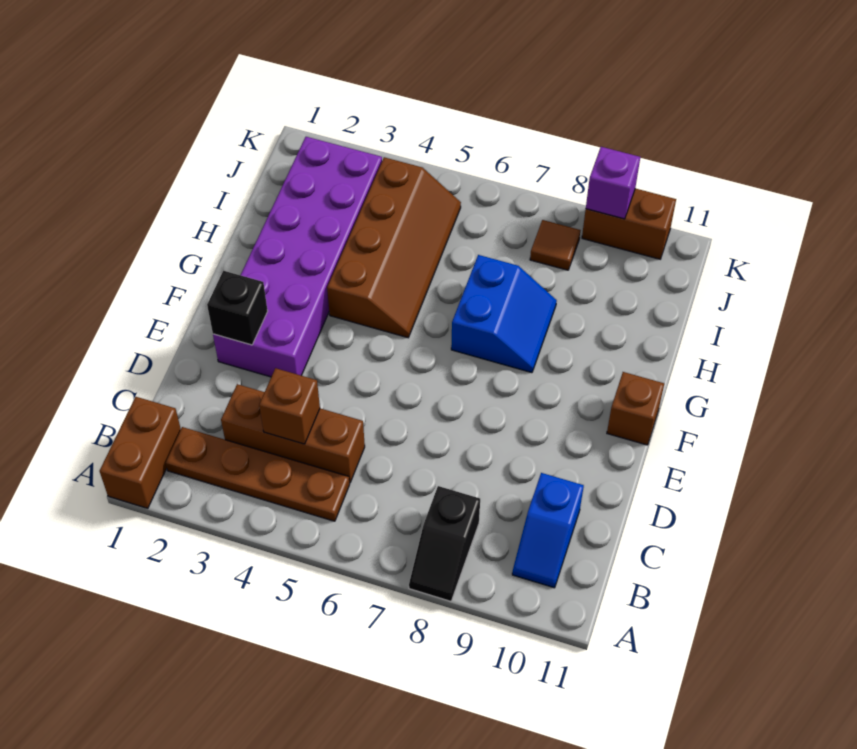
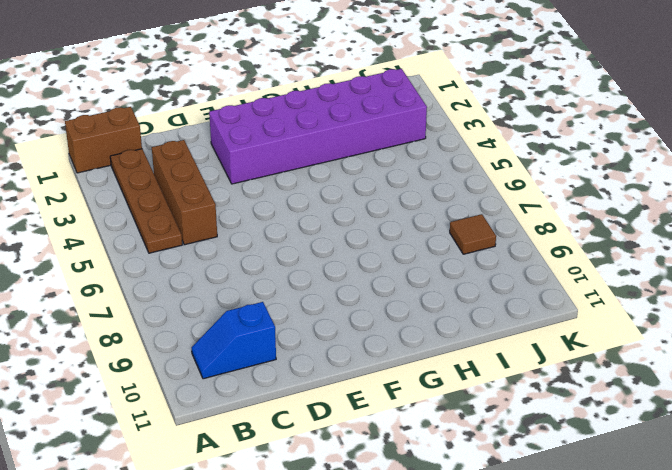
none -> black slope A8:B8 level 1 top B
none -> brown brick F11 level 1
none -> brown slope G4:J5 level 1 top 4

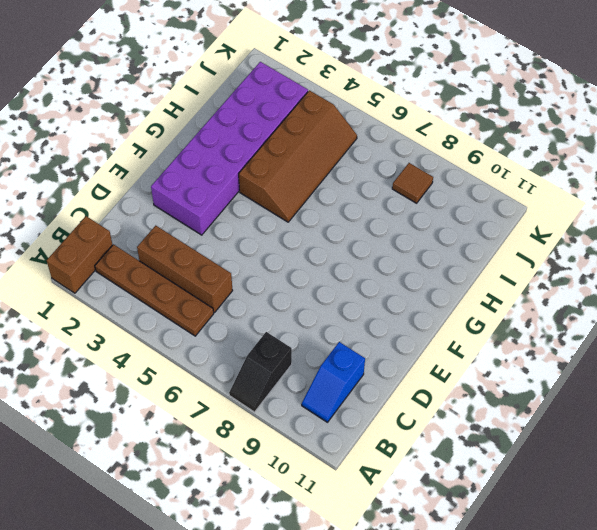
none -> brown brick F11 level 1
none -> blue slope G7:H8 level 1 top 7
none -> brown brick K9:K10 level 1

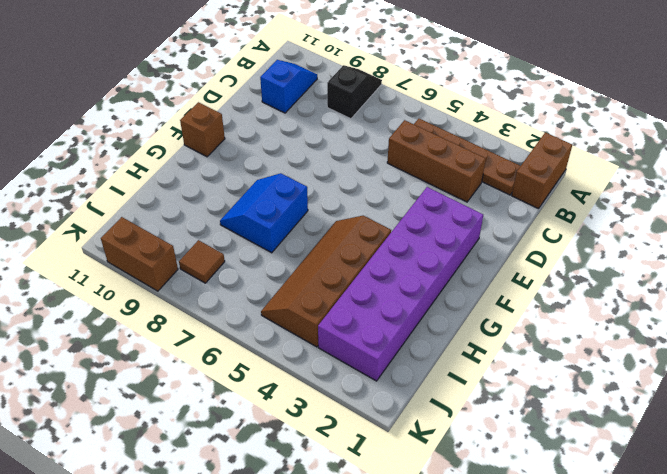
none -> brown brick C4 level 2
none -> black brick E2 level 2
none -> purple brick K9 level 2

